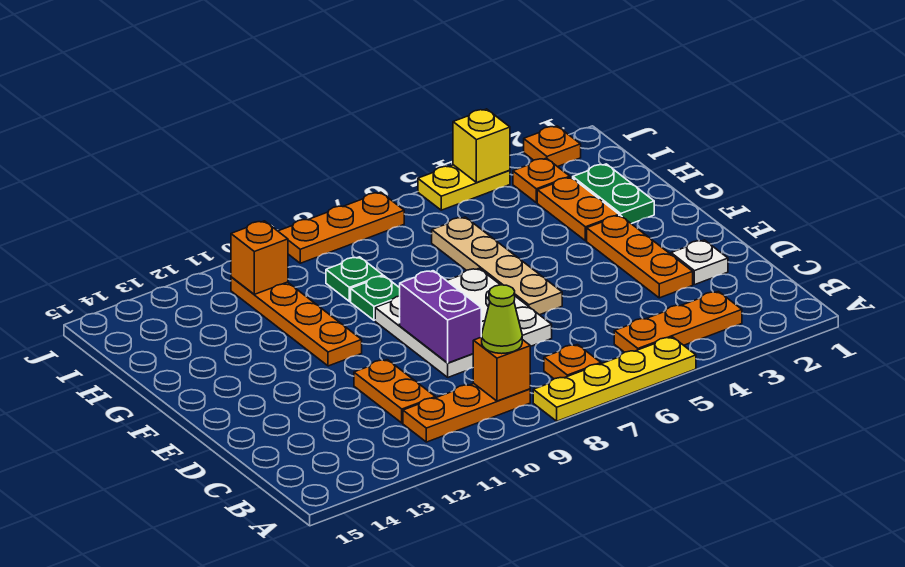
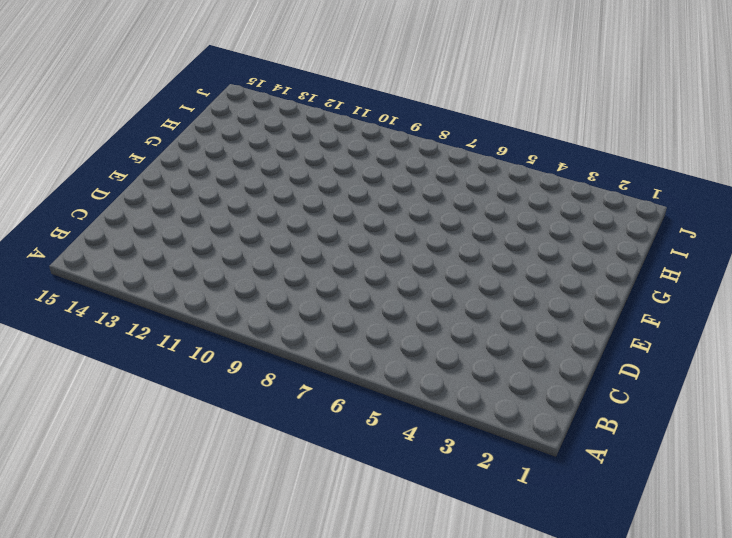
none -> yellow plate A5:A8 level 1
none -> orange plate B3:B5 level 1
none -> orange plate B7 level 1

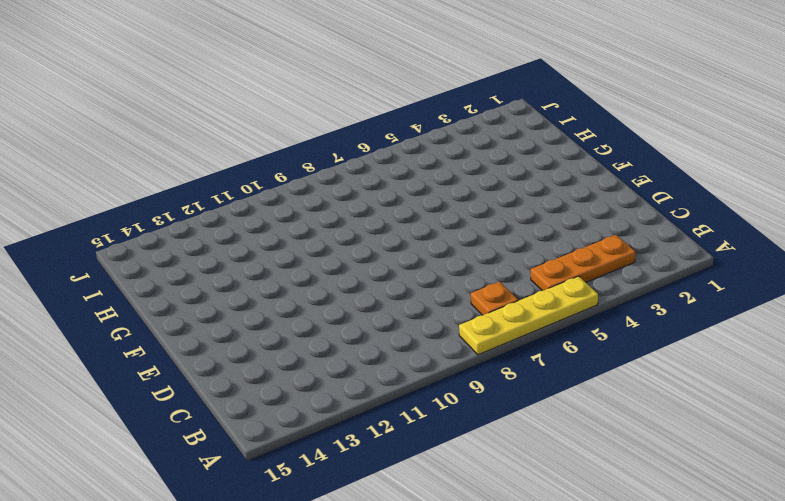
none -> orange plate B9:B11 level 1
none -> orange plate C11:D11 level 1
none -> white plate D2 level 1

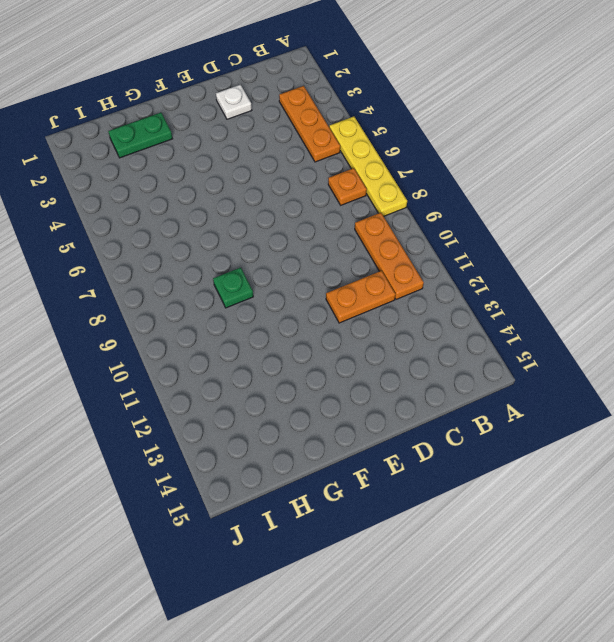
none -> orange plate D3:F3 level 1
none -> white plate D7:F9 level 1
none -> tan plate E6:H6 level 1

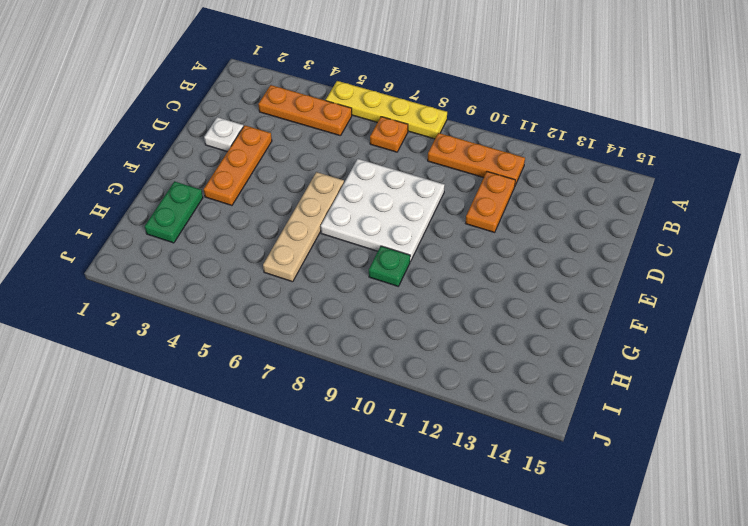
none -> orange plate F11:I11 level 1
none -> orange plate G3:H3 level 1
none -> green plate H9 level 1

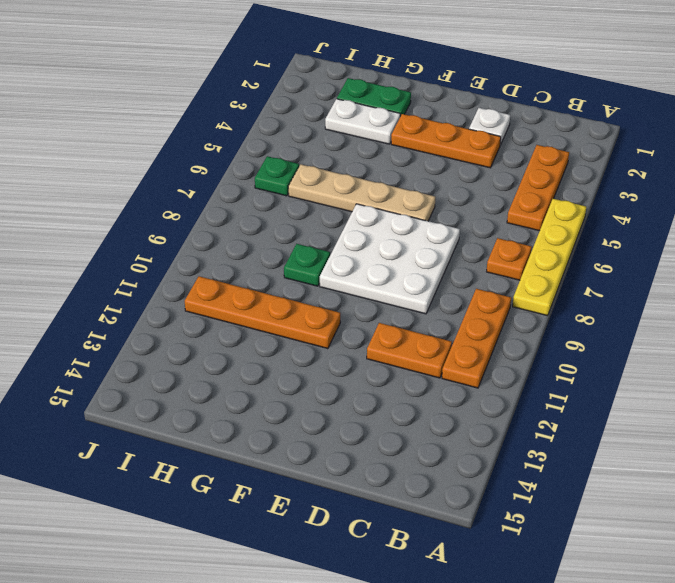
white plate G3:H3 level 1 -> orange plate G3:H3 level 1
green plate I6 level 1 -> green plate H9 level 1
none -> orange plate I3 level 1
none -> orange plate J2 level 1
none -> yellow plate J4:J5 level 1

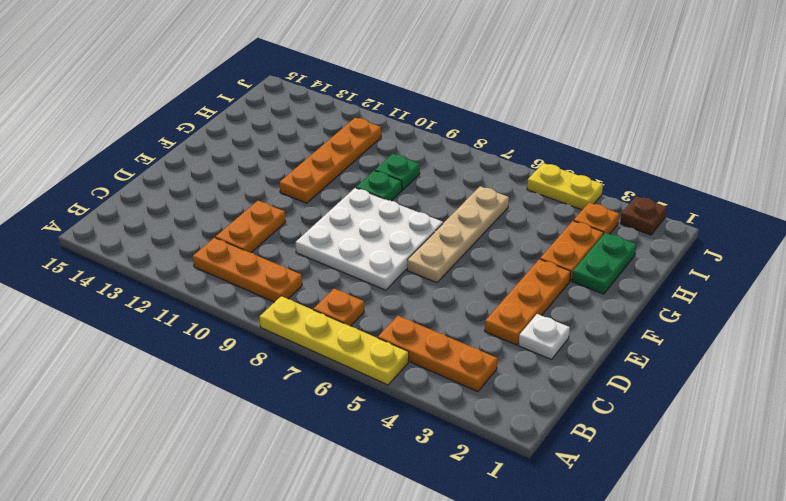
brown plate J2 level 1 -> orange plate J2 level 1
none -> orange plate J7:J9 level 1
none -> orange brick B9 level 2
none -> purple brick D9:E9 level 2

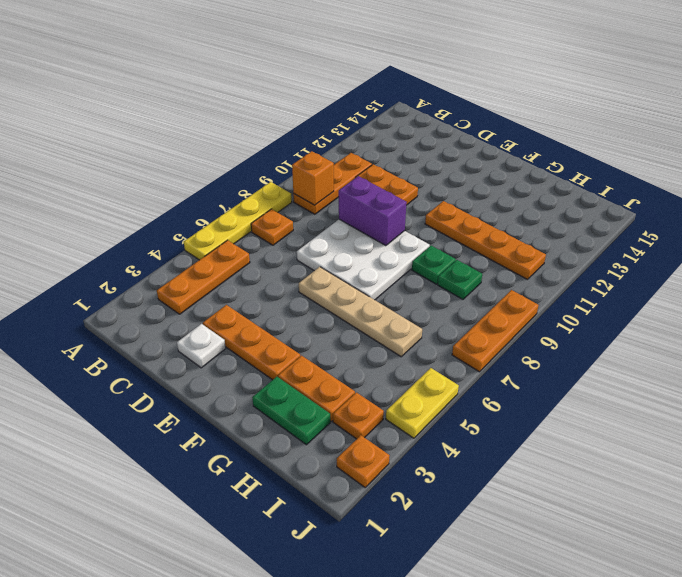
none -> orange brick I11 level 2
none -> yellow brick J4 level 2
none -> lime cone B9 level 3

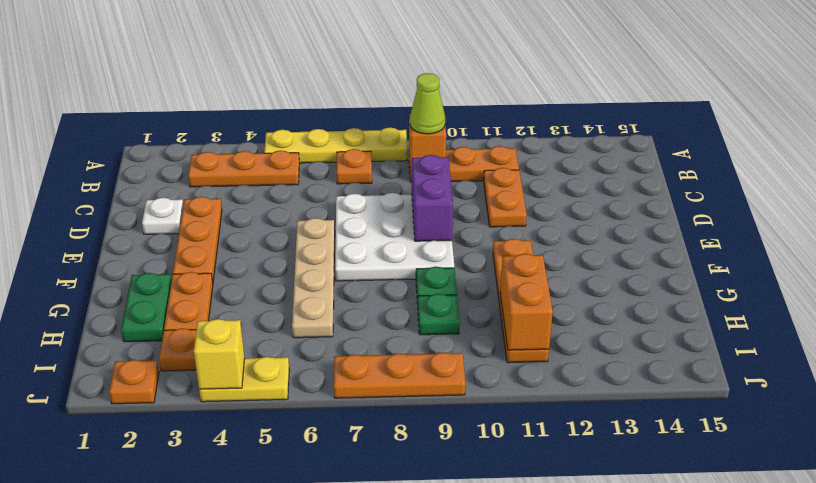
orange brick H11:I11 level 2 -> orange brick I11 level 2

